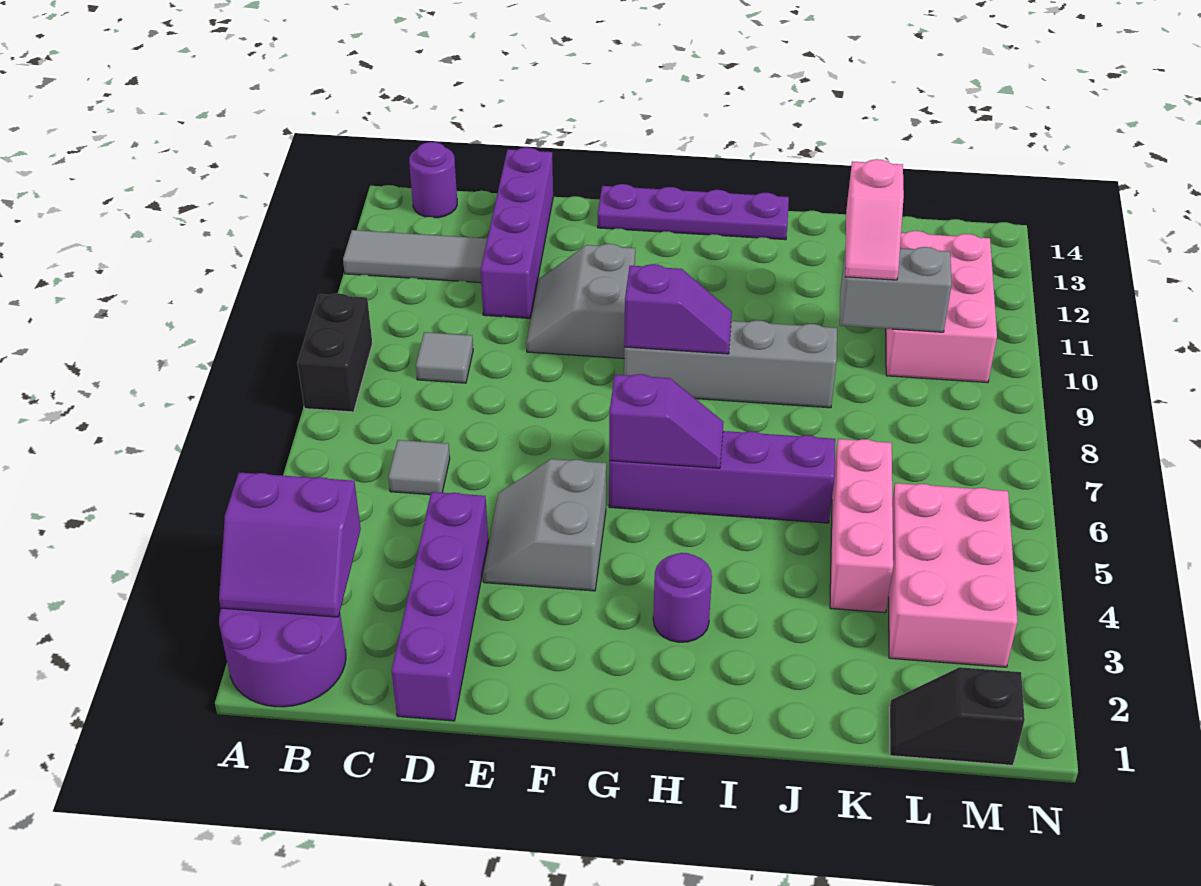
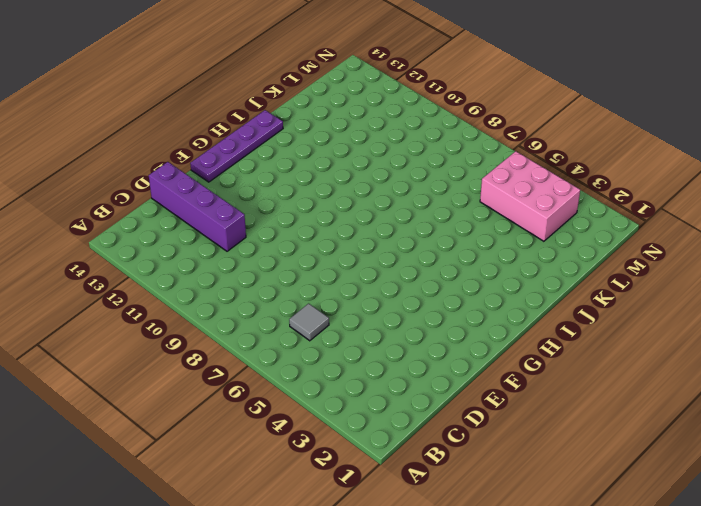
none -> purple round brick A1:B2 level 1
none -> black brick A8:A9 level 1
none -> grey tile A12:C12 level 1

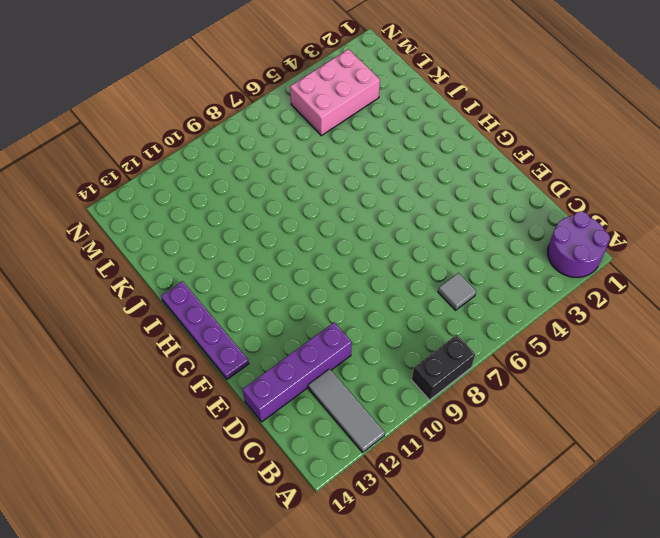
none -> purple round brick B14 level 1
none -> grey tile C9 level 1
none -> purple brick D1:D4 level 1

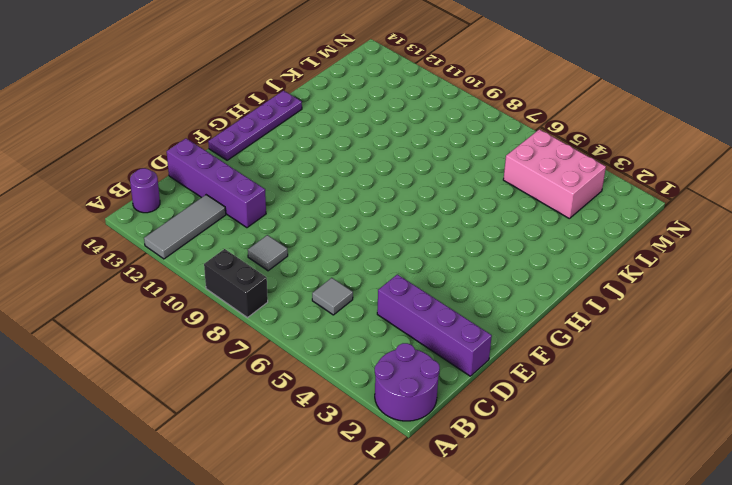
none -> grey slope E4:F5 level 1 top F
none -> grey slope E10:F11 level 1 top F
none -> purple brick G6:J6 level 1

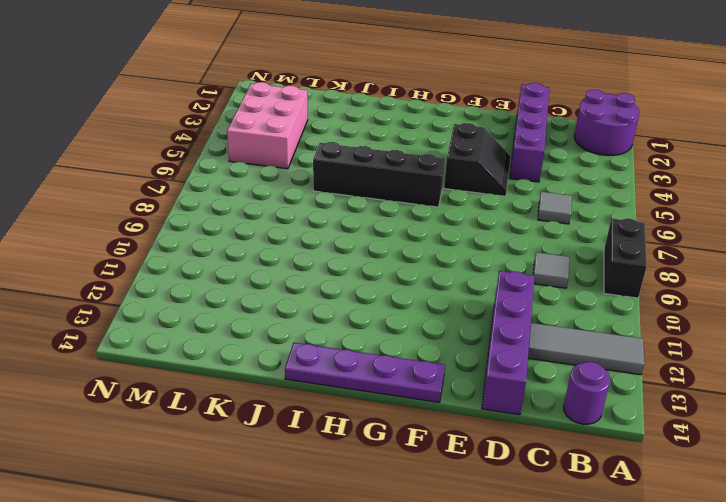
black slope E4:F5 level 1 top F -> grey slope E4:F5 level 1 top F
black brick G6:J6 level 1 -> purple brick G6:J6 level 1
none -> grey slope E10:F11 level 1 top F
none -> grey brick G9:J9 level 1
none -> purple round brick H3 level 1

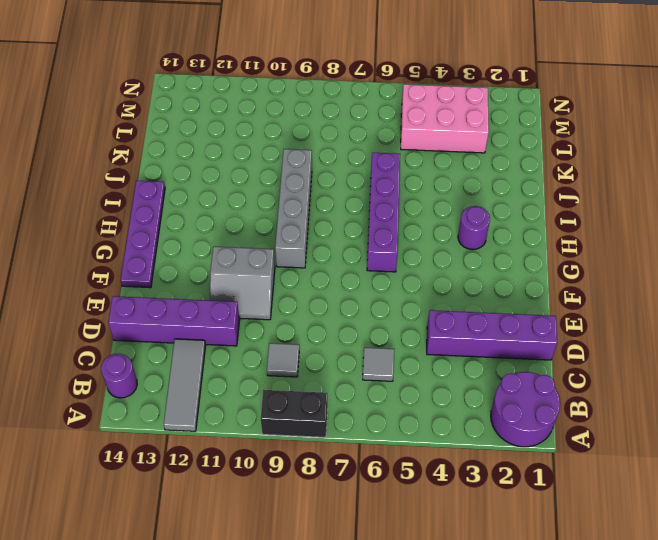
none -> grey slope E4:F5 level 1 top F
none -> pink brick K4:K6 level 1
none -> black slope L1:M1 level 1 top M

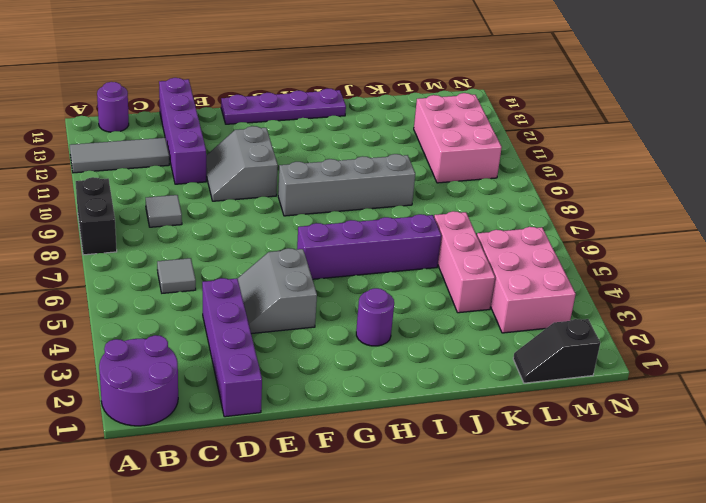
none -> purple slope A2:B3 level 2 top 3
none -> purple slope G6:H6 level 2 top G
none -> purple slope G9:H9 level 2 top G

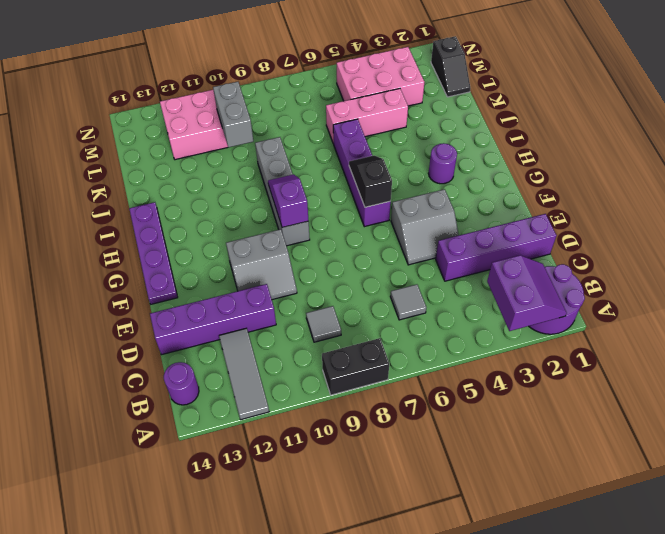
black slope G6:H6 level 2 top G -> purple slope G6:H6 level 2 top G
none -> pink slope K10:K11 level 3 top 11

